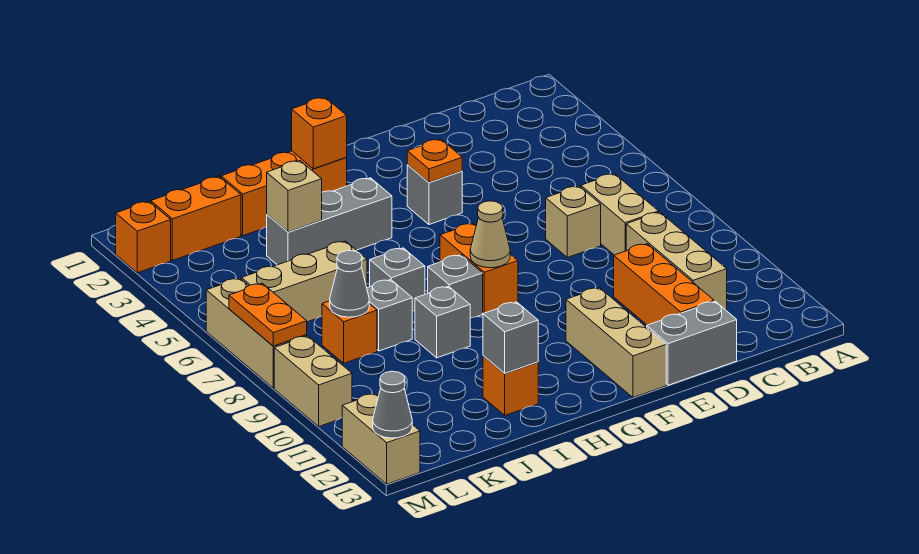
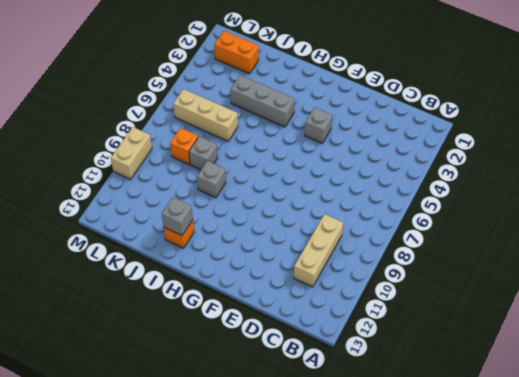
none -> tan brick C7:C8 level 1
none -> tan brick D7 level 1
none -> orange brick D10:D12 level 1
none -> grey brick D13:E13 level 1

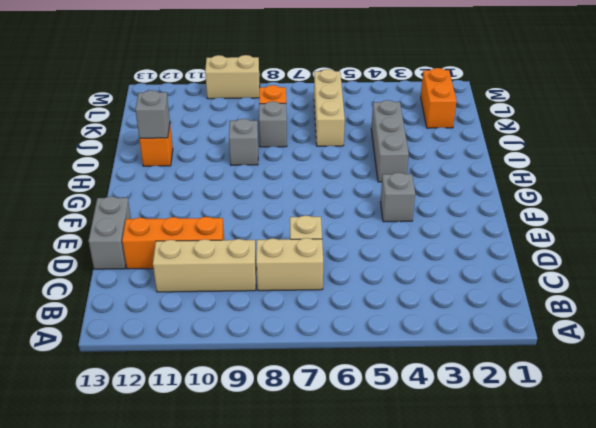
none -> tan brick F11:F13 level 1
none -> orange brick G7:G8 level 1
none -> orange brick H2:J2 level 1
none -> grey brick H8 level 1

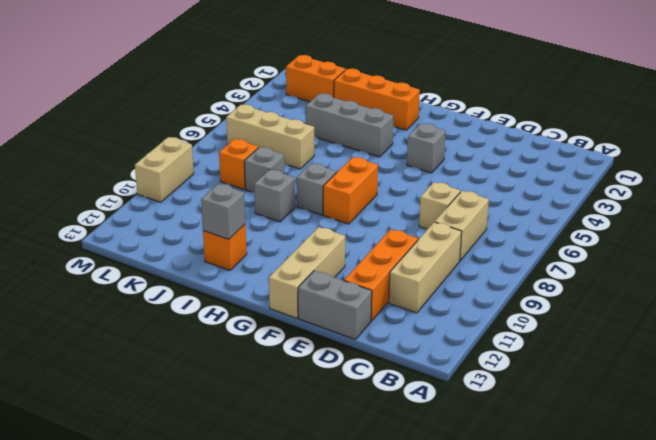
none -> grey brick I7 level 1
none -> orange brick M2 level 1
none -> tan brick M6:M8 level 1
none -> tan brick M12:M13 level 1

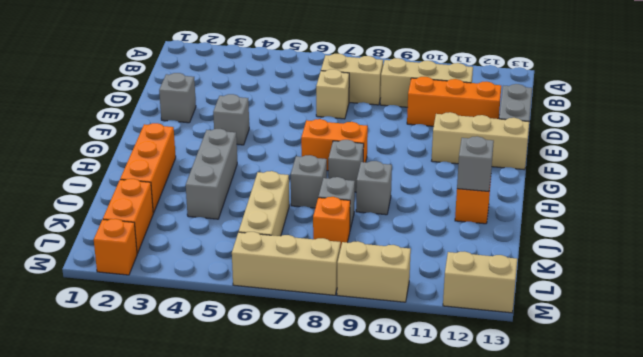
grey brick E2 level 1 -> none
none -> orange plate F4 level 2
none -> tan cone G8 level 2
none -> orange brick H2 level 2
none -> tan brick J4 level 2

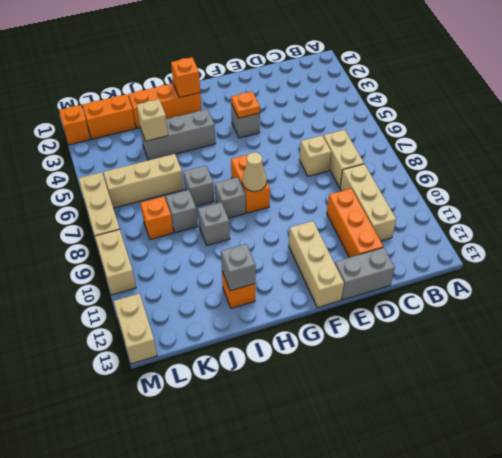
none -> grey cone K8 level 2
none -> orange plate M7:M8 level 2
none -> grey cone M13 level 2

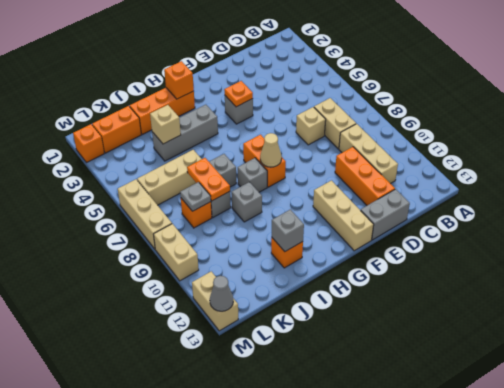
orange plate J7:J8 level 2 -> orange plate M7:M8 level 2
grey plate K8 level 2 -> grey cone K8 level 2

